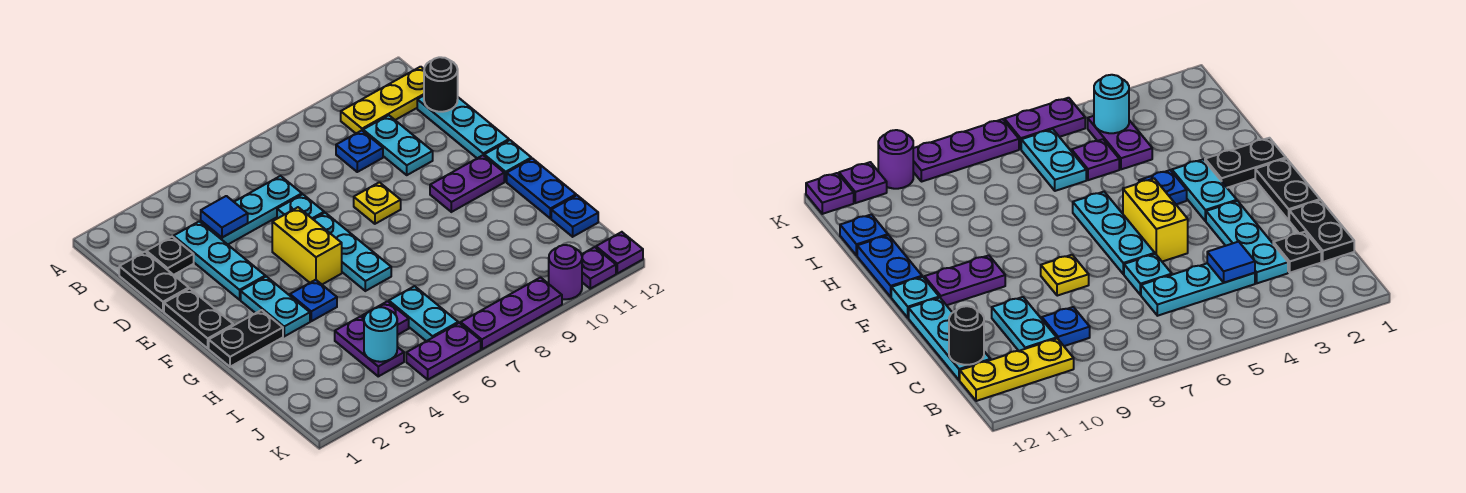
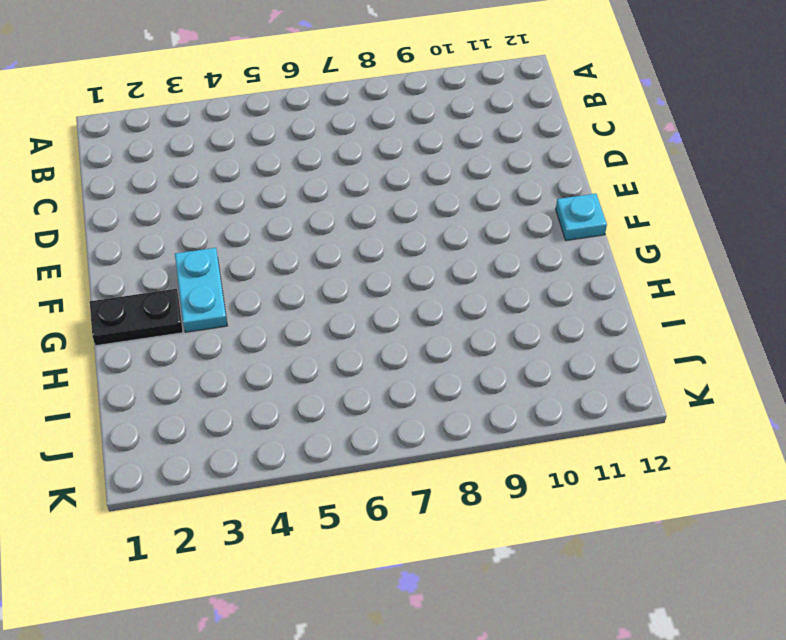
none -> yellow plate B10:B12 level 1
none -> black plate C1:D1 level 1
none -> black plate C2 level 1
none -> cyan plate C3:E3 level 1

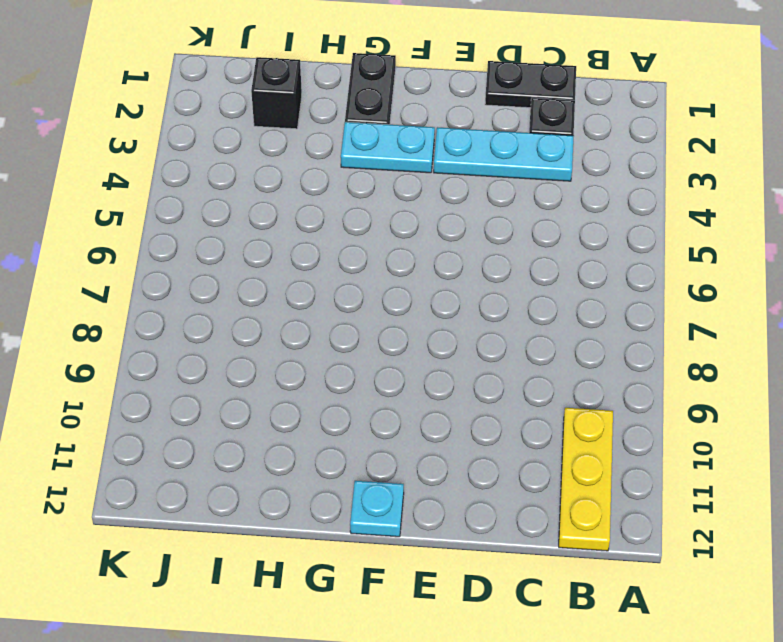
black brick I2 level 1 -> none
none -> cyan plate C4:C6 level 1
none -> blue plate C9 level 1
none -> cyan plate C10:D10 level 1
none -> cyan plate C12:E12 level 1

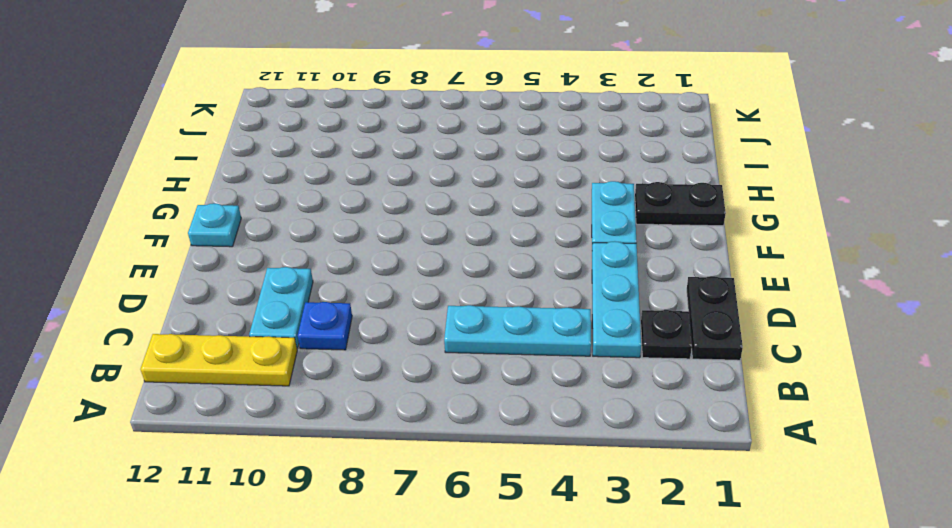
none -> cyan plate C12:E12 level 1
none -> cyan plate D6 level 1
none -> black plate E1:F1 level 1
none -> yellow brick E5:F5 level 1

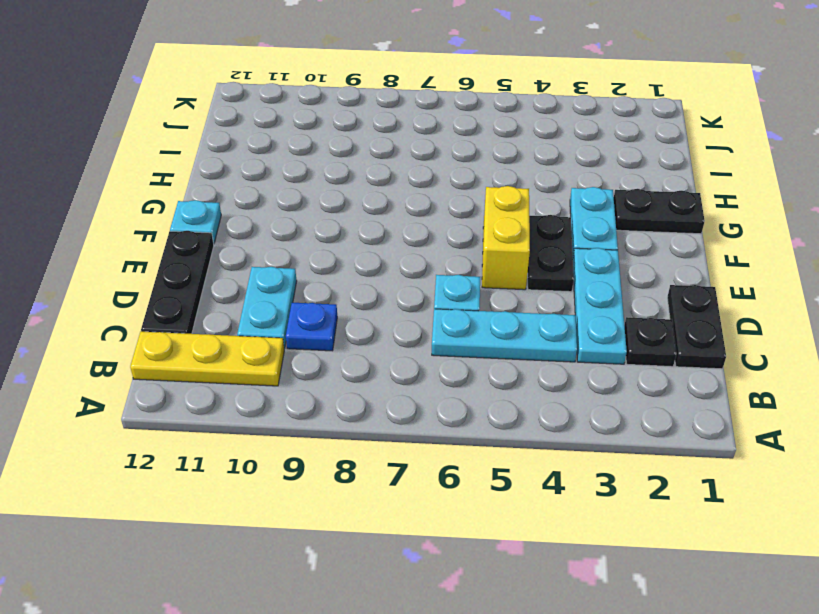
black plate C12:E12 level 1 -> cyan plate C12:E12 level 1
black plate E4:F4 level 1 -> black plate E1:F1 level 1
none -> cyan plate E6:G6 level 1
none -> yellow plate E8 level 1
none -> purple plate F10:F11 level 1
none -> blue plate G4 level 1

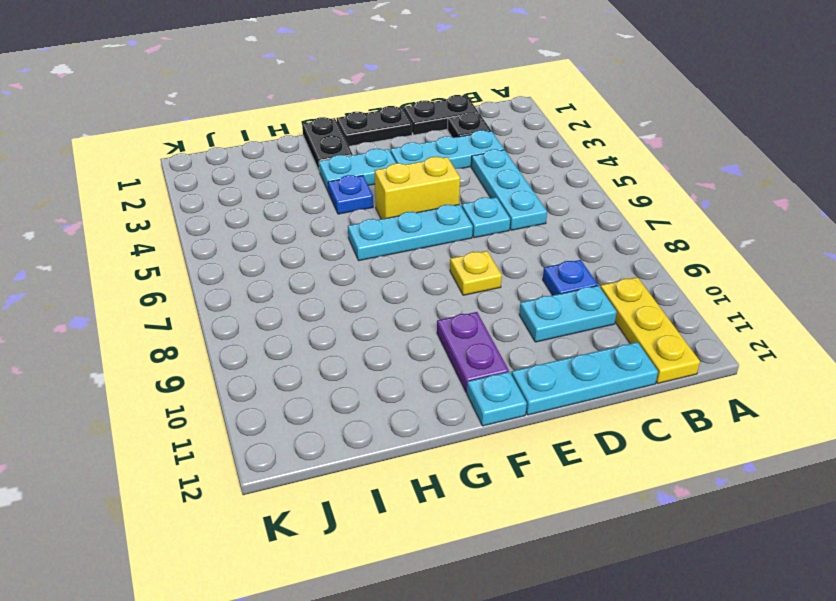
none -> blue plate G12:H12 level 1
none -> purple plate I4:J4 level 1
none -> purple plate I5 level 1
none -> cyan plate I6:J6 level 1

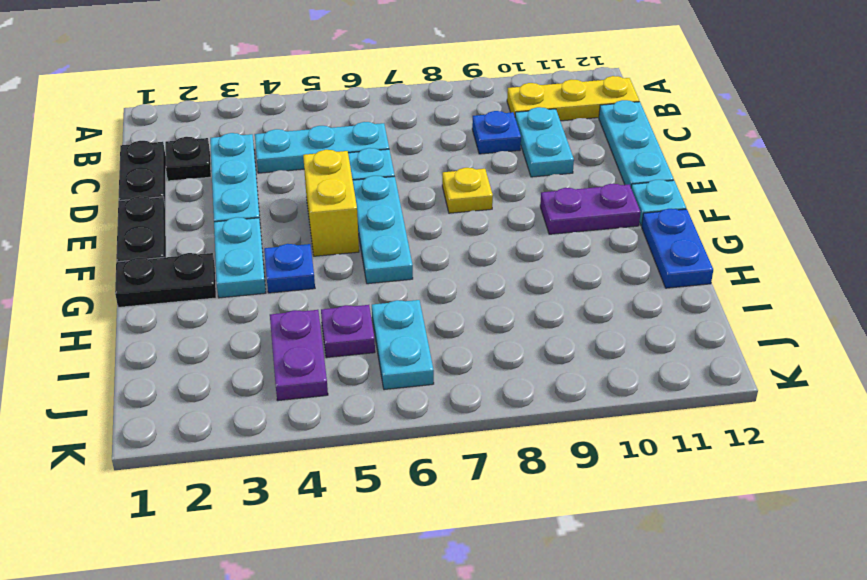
none -> blue plate I12 level 1
none -> purple plate K5:K6 level 1
none -> purple plate K7:K9 level 1
none -> purple round brick K10 level 1

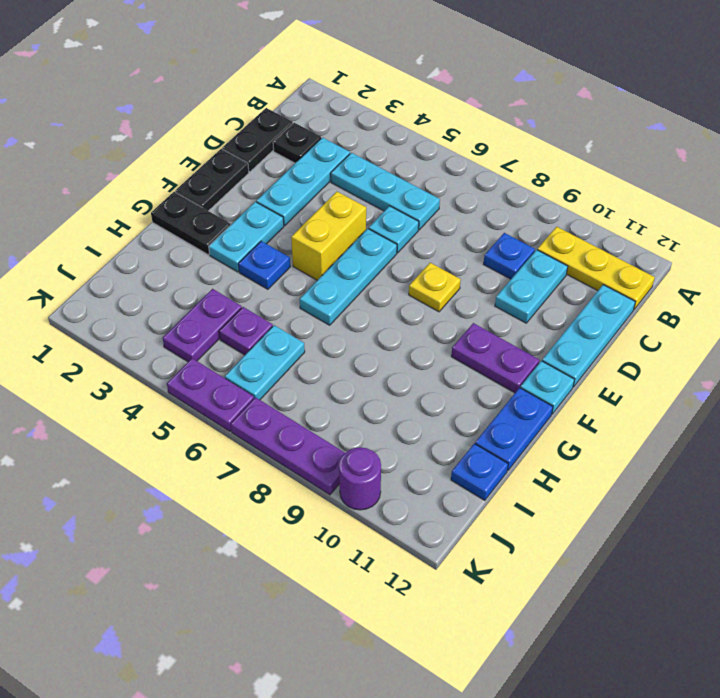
none -> purple plate K11 level 1
none -> purple plate K12 level 1
none -> blue tile C4 level 2
none -> black round brick C12 level 2

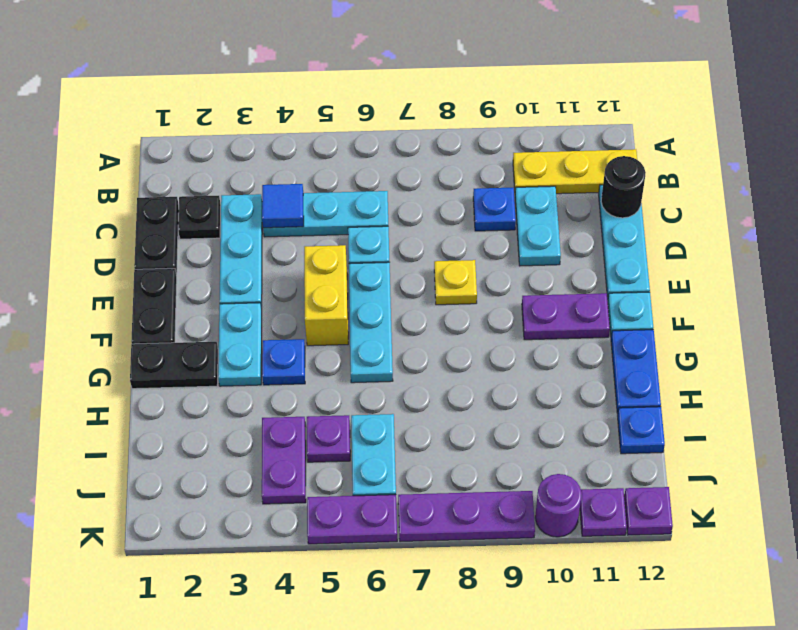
none -> cyan round brick J4 level 2

